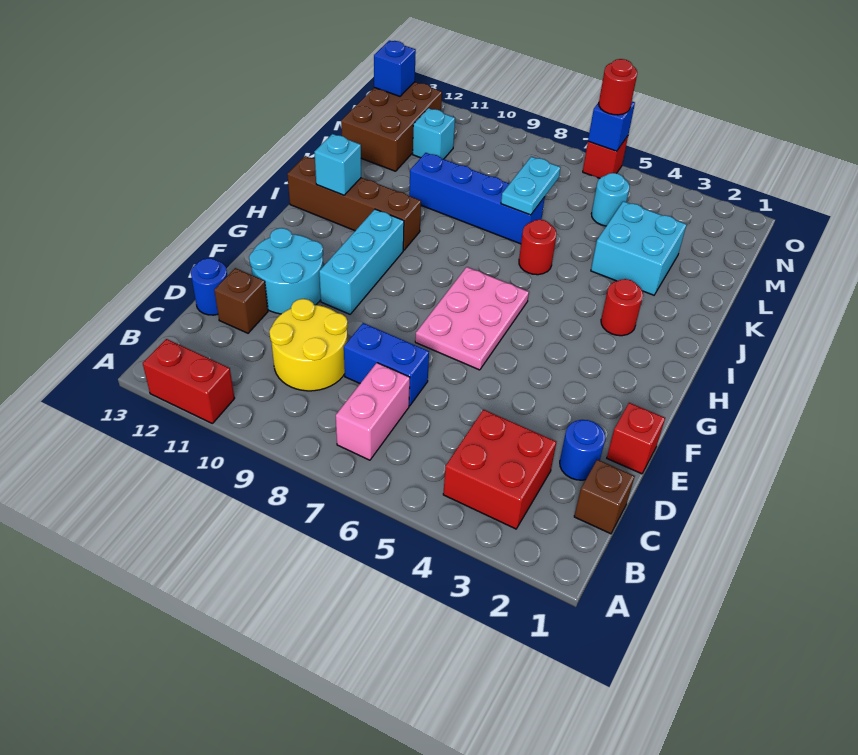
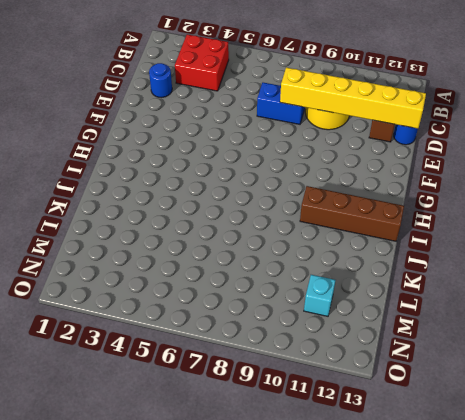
yellow brick D8:D13 level 2 -> none
none -> red brick A11:A12 level 1
none -> pink brick B7:C7 level 1
none -> brown brick C1 level 1

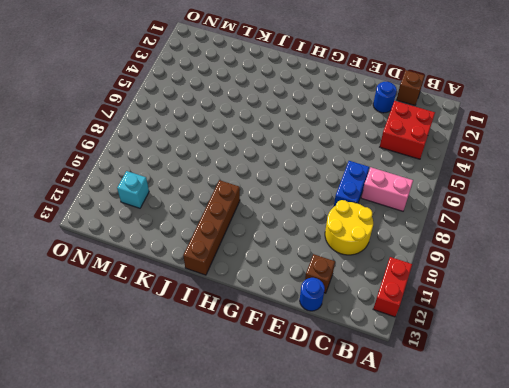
none -> red brick E1 level 1
none -> cyan round brick E11:F12 level 1
none -> pink plate F6:H7 level 1

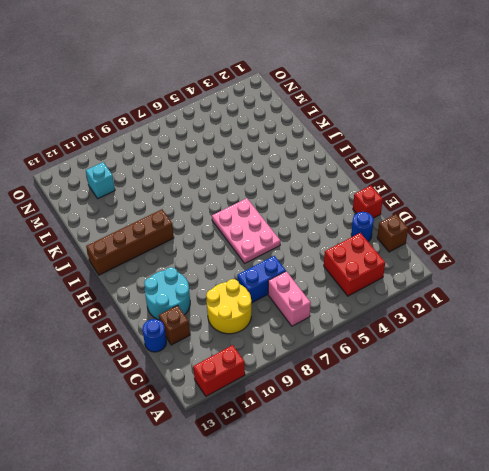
none -> cyan brick F10:H10 level 1
none -> red round brick I3 level 1
none -> red round brick J6 level 1

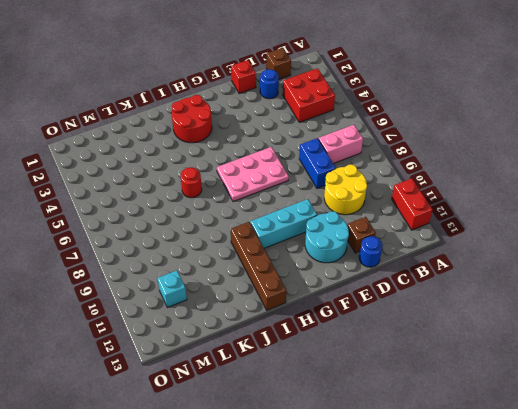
red round brick H2:I3 level 1 -> red round brick I3 level 1
none -> cyan brick K3:L4 level 1
none -> blue brick K7:K10 level 1
none -> brown brick L12:N13 level 1

